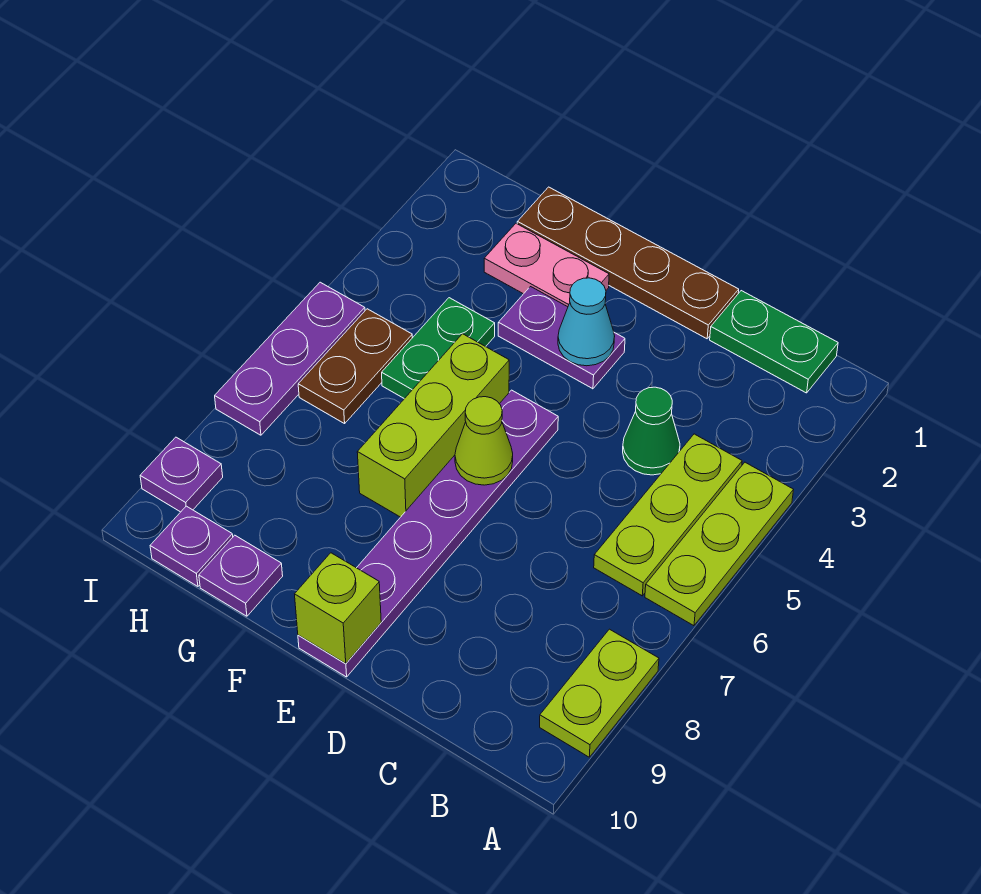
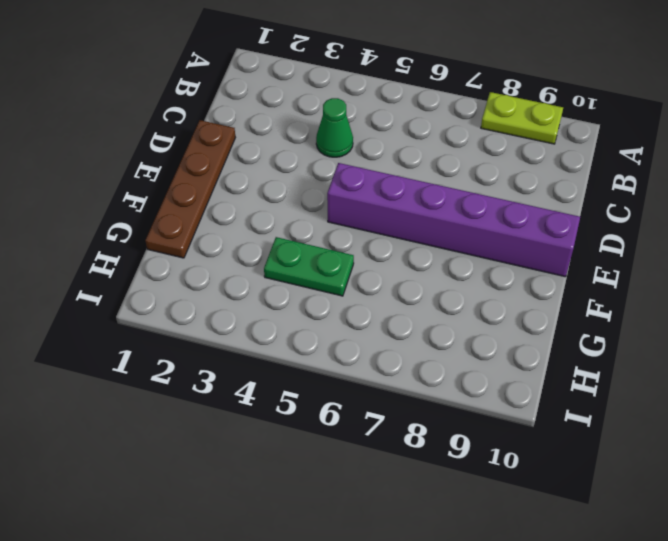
purple brick E5:E10 level 1 -> purple plate E5:E10 level 1
none -> lime plate A4:A6 level 1
none -> green plate B1:C1 level 1
none -> lime plate B4:B6 level 1

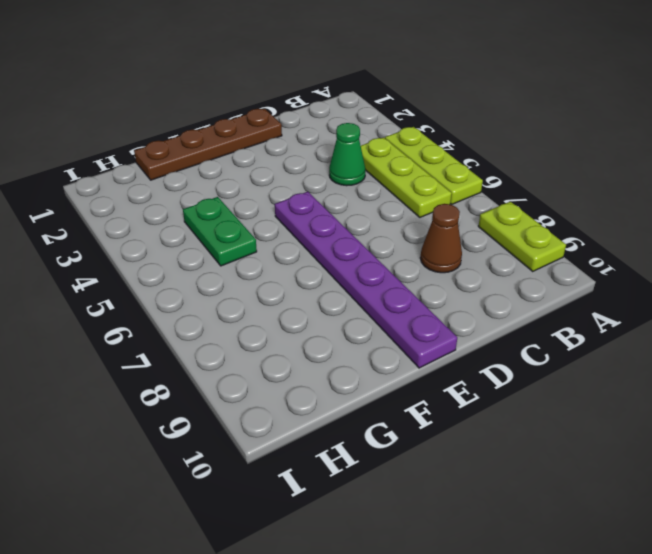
brown cone C8 level 1 -> none
none -> green plate B1:C1 level 1
none -> purple plate E3:F3 level 1
none -> pink plate F2:G2 level 1

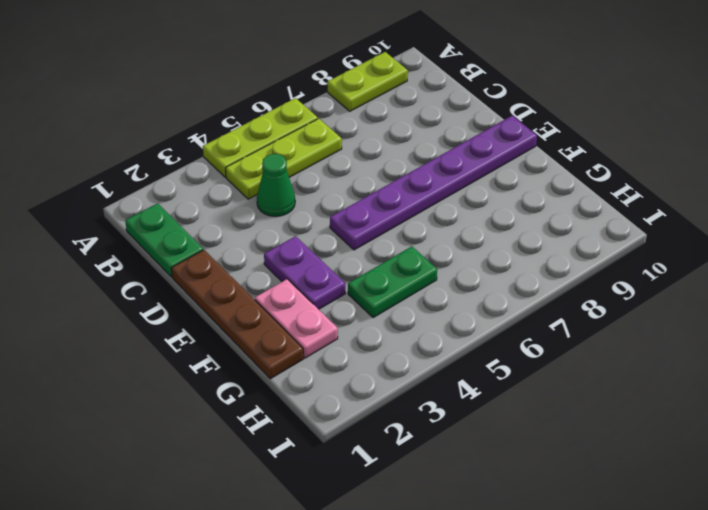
none -> lime brick F5:F7 level 1
none -> purple plate G10 level 1
none -> brown plate H5:H6 level 1

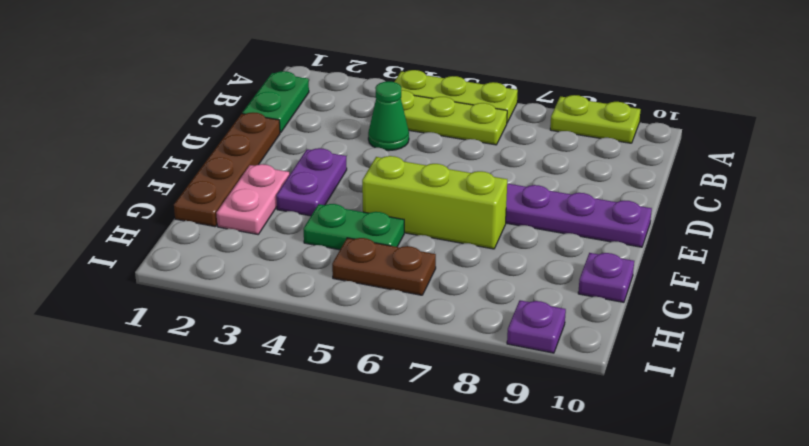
none -> purple plate H10 level 1
none -> purple plate I5:I7 level 1
none -> cyan cone E3 level 2

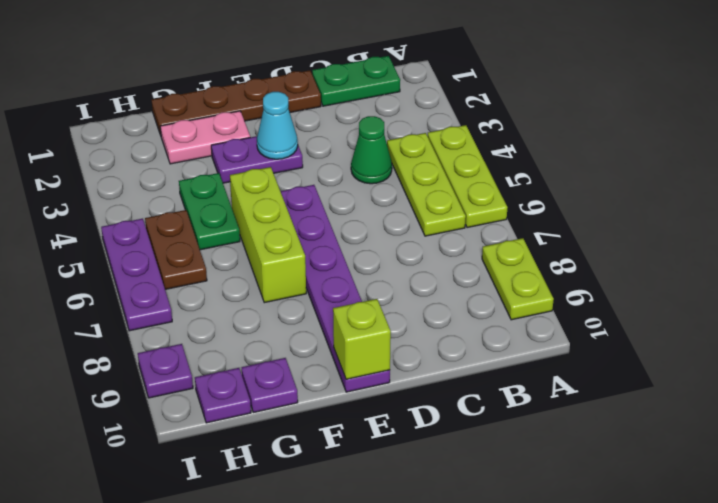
none -> lime cone E6 level 2

